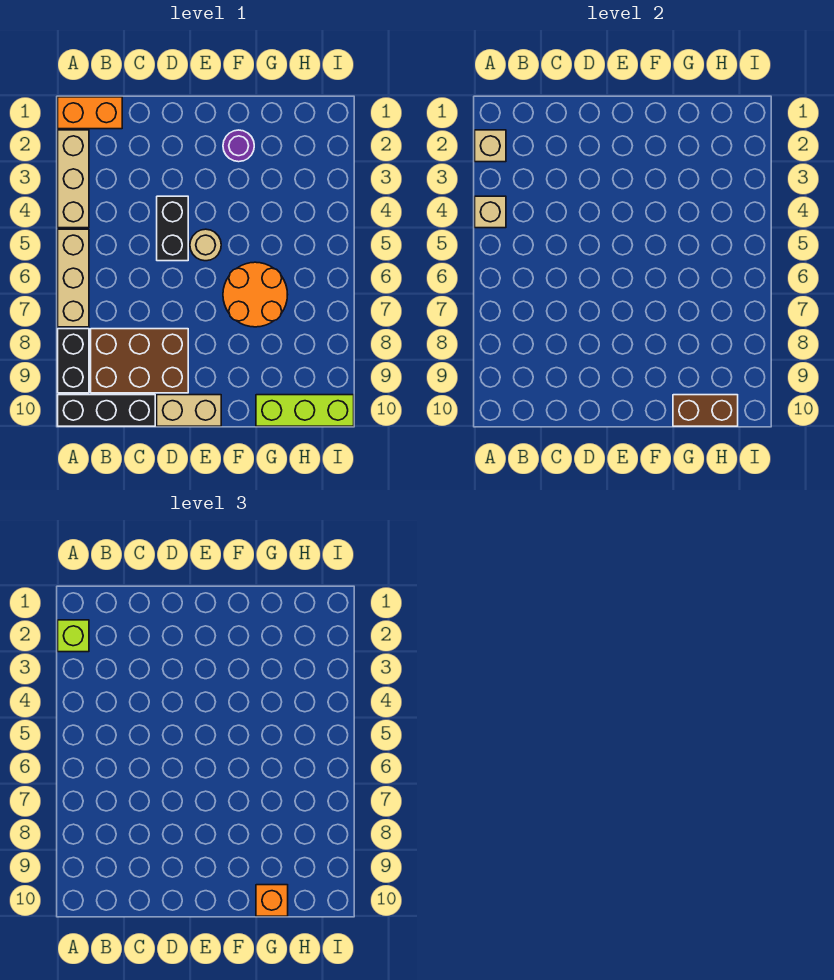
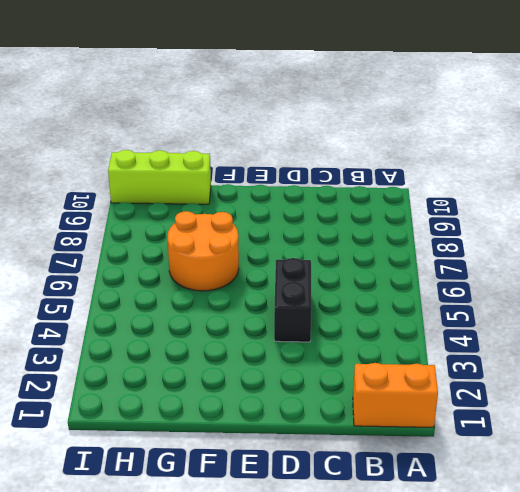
none -> tan brick A2:A4 level 1
none -> tan brick A5:A7 level 1
none -> black brick A8:A9 level 1

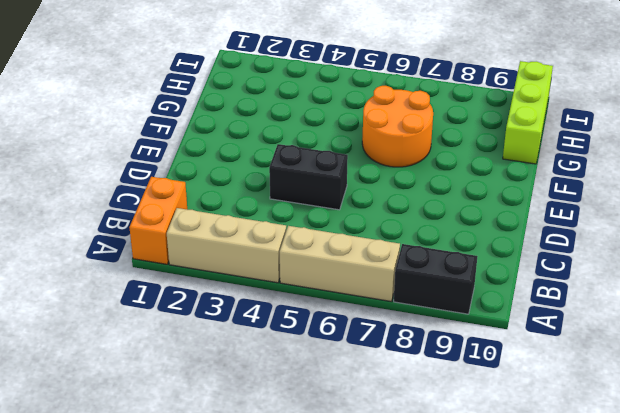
none -> black brick A10:C10 level 1
none -> brown brick B8:D9 level 1
none -> tan brick D10:E10 level 1

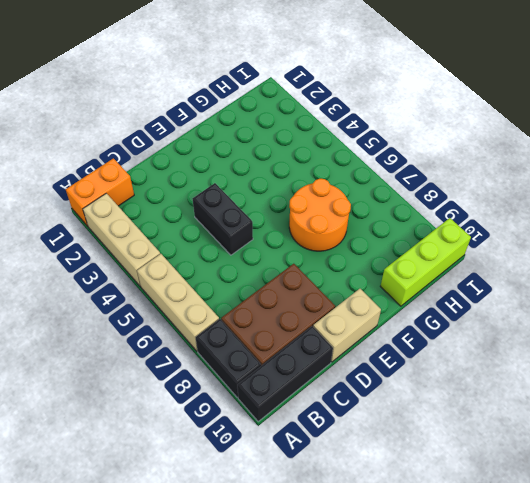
none -> tan round brick E5 level 1
none -> purple round brick F2 level 1
none -> tan brick A2 level 2

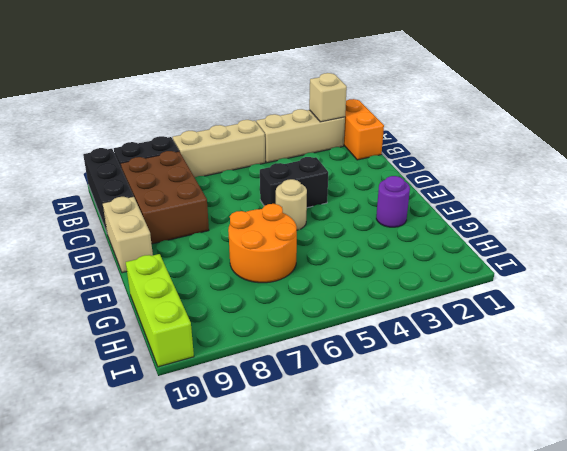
none -> tan brick A4 level 2
none -> brown brick G10:H10 level 2
none -> lime brick A2 level 3

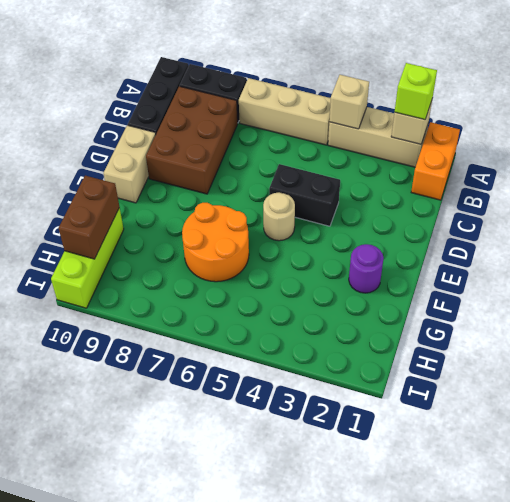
none -> orange brick G10 level 3

